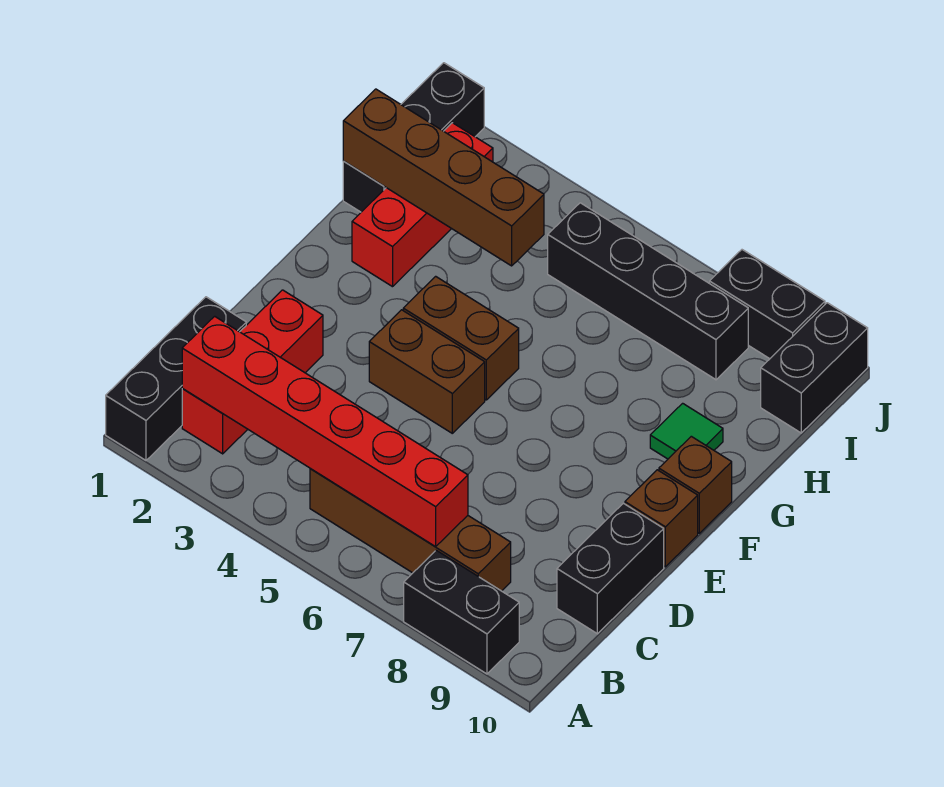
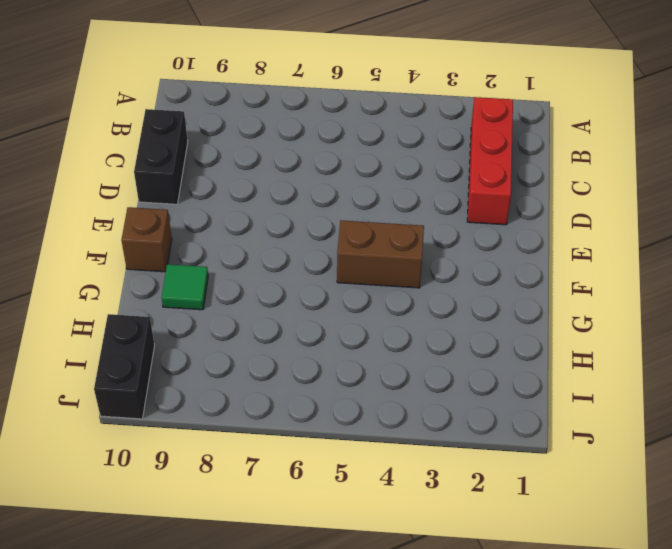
none -> black brick A1:C1 level 1
none -> black brick A8:A9 level 1
none -> brown brick B5:B8 level 1

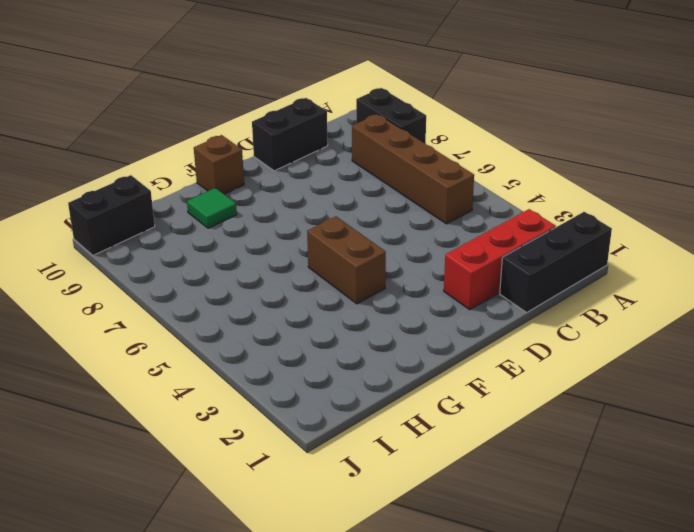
none -> brown brick E4:E5 level 1
none -> brown brick E10 level 1
none -> red brick G2:I2 level 1

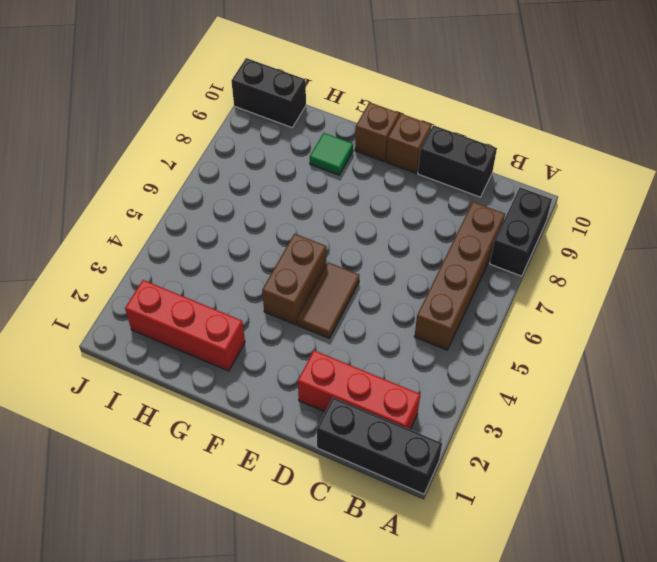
brown tile E4:E5 level 1 -> brown brick E4:E5 level 1
none -> black brick H1:J1 level 1
none -> black brick I5:I8 level 1
none -> black brick J8:J9 level 1

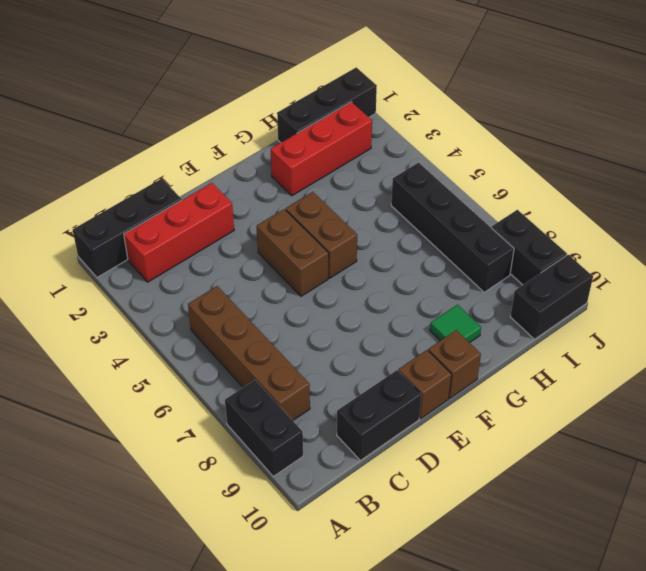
none -> red brick B2:B7 level 2
none -> brown brick H1:H4 level 2

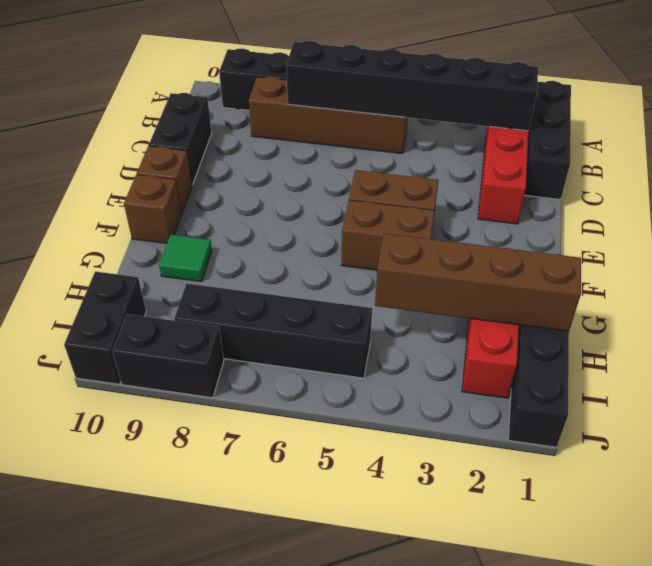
black brick B2:B7 level 2 -> red brick B2:B7 level 2

